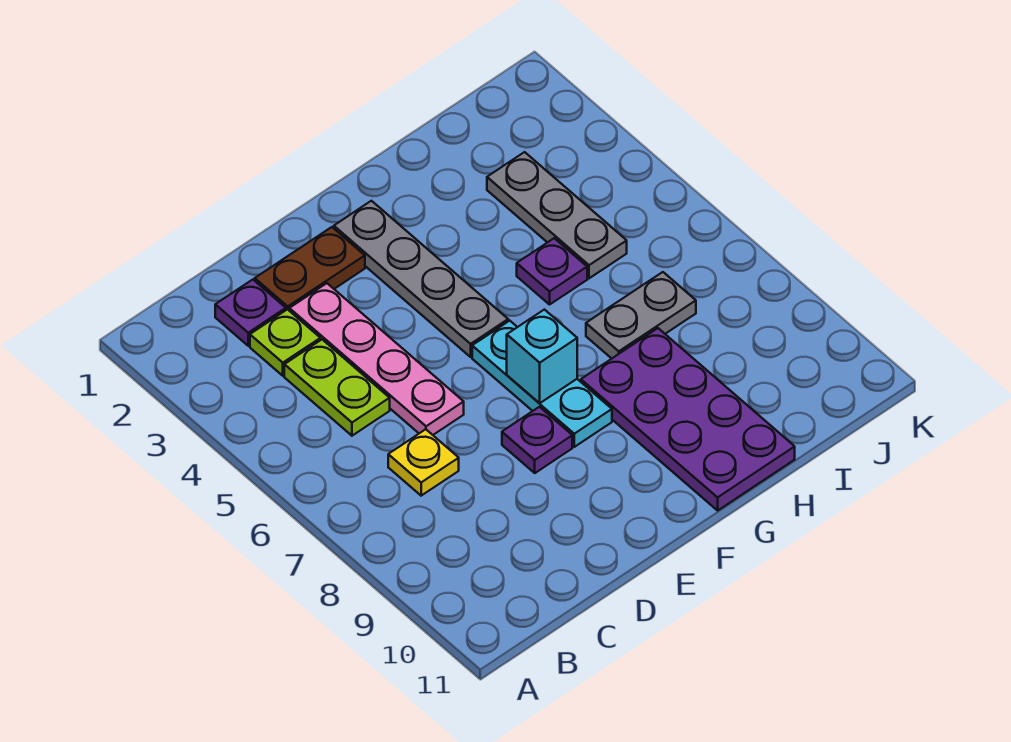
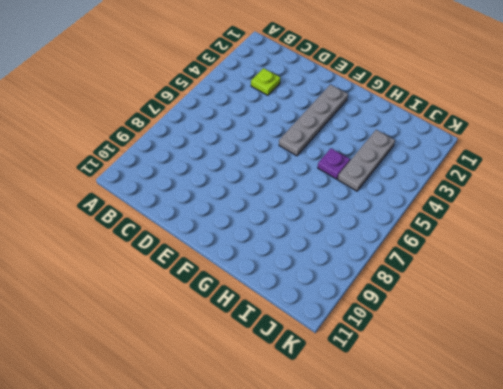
none -> purple plate C2 level 1
none -> lime plate C4:C5 level 1
none -> yellow plate C7 level 1

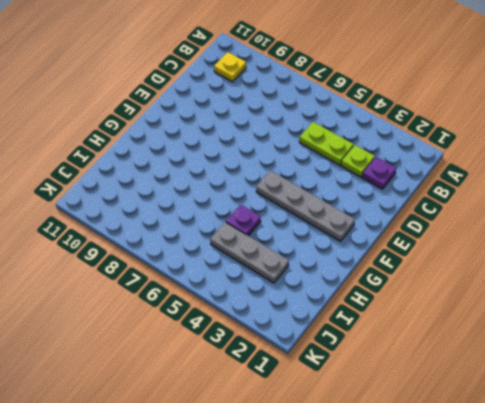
yellow plate B10 level 1 -> yellow plate C7 level 1
none -> brown plate D2:E2 level 1
none -> pink plate D3:D6 level 1
none -> purple plate E8 level 1

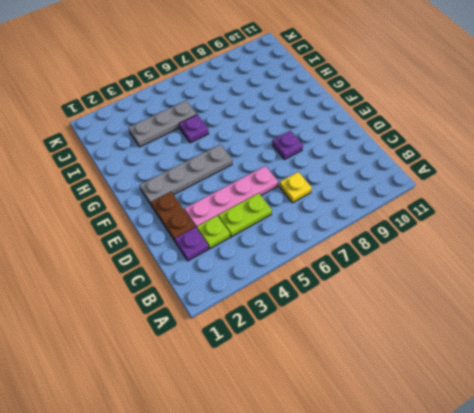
none -> cyan plate F6:F8 level 1
none -> purple plate G8:H11 level 1
none -> grey plate H7:I7 level 1

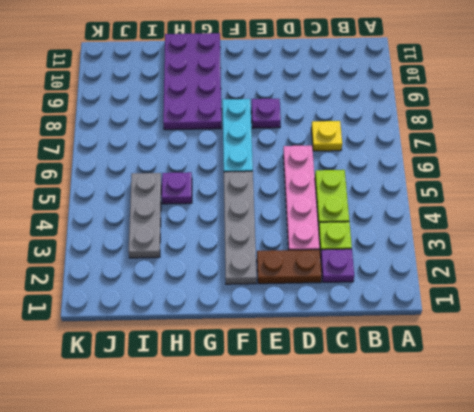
none -> grey plate H7:I7 level 1
none -> cyan brick F7 level 2

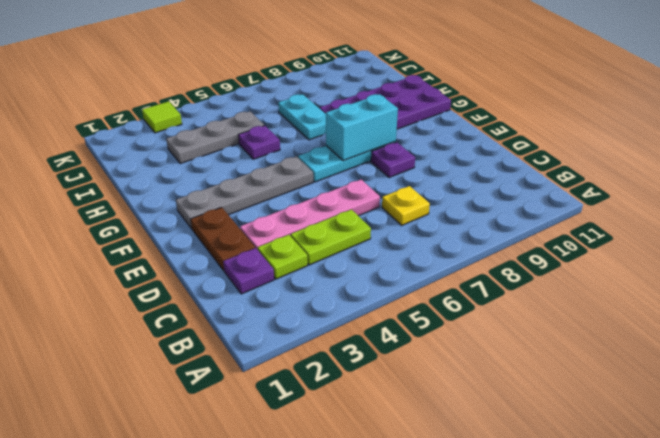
cyan brick F7:F8 level 2 -> cyan brick F7 level 2
cyan plate H7:I7 level 1 -> grey plate H7:I7 level 1
lime tile K3 level 1 -> none

